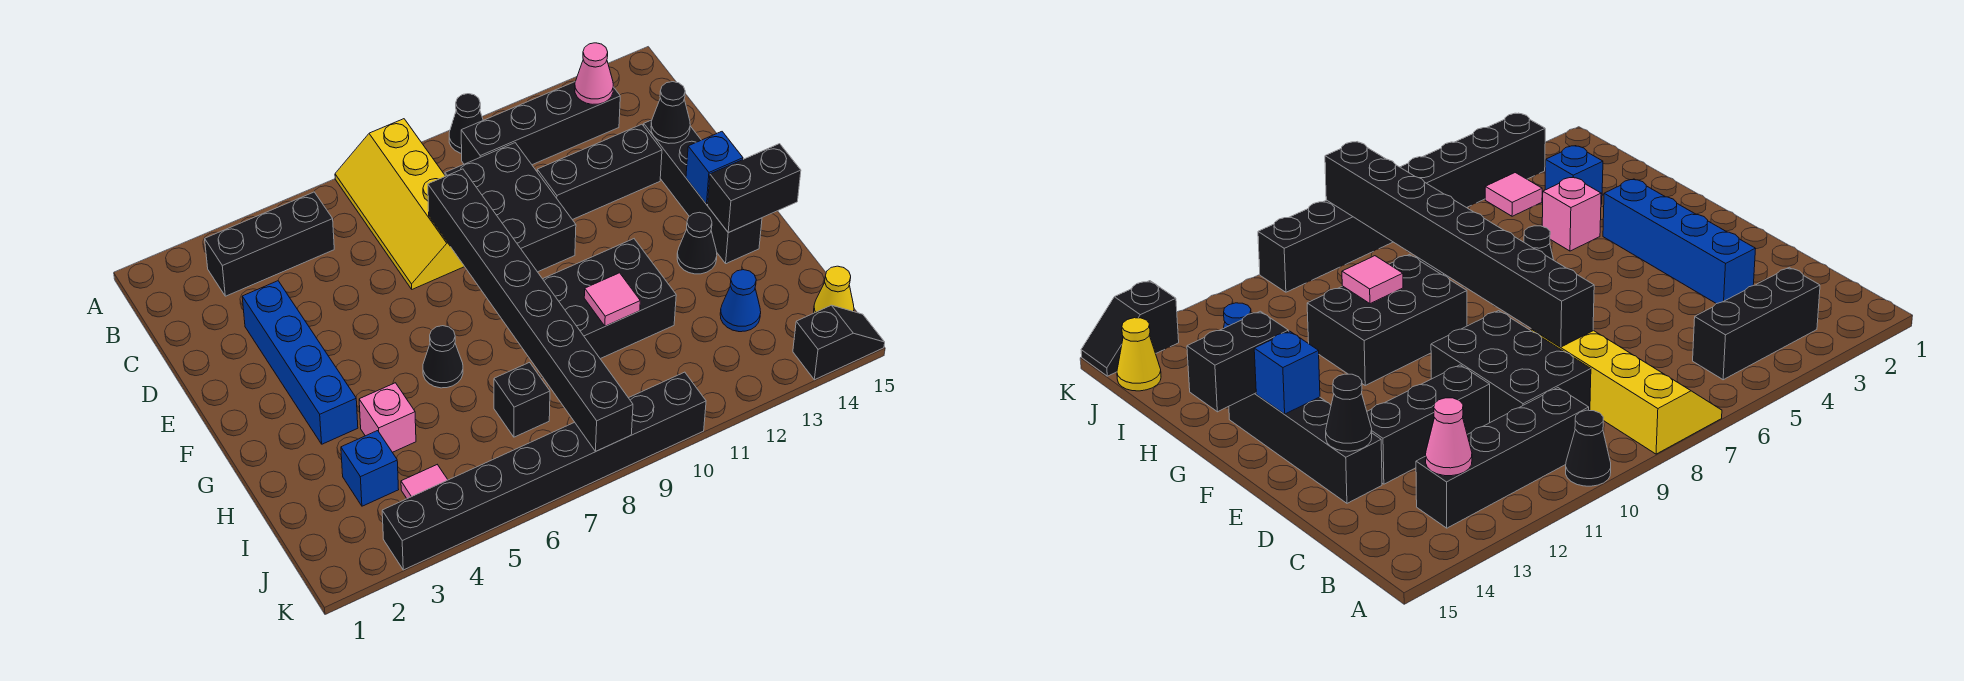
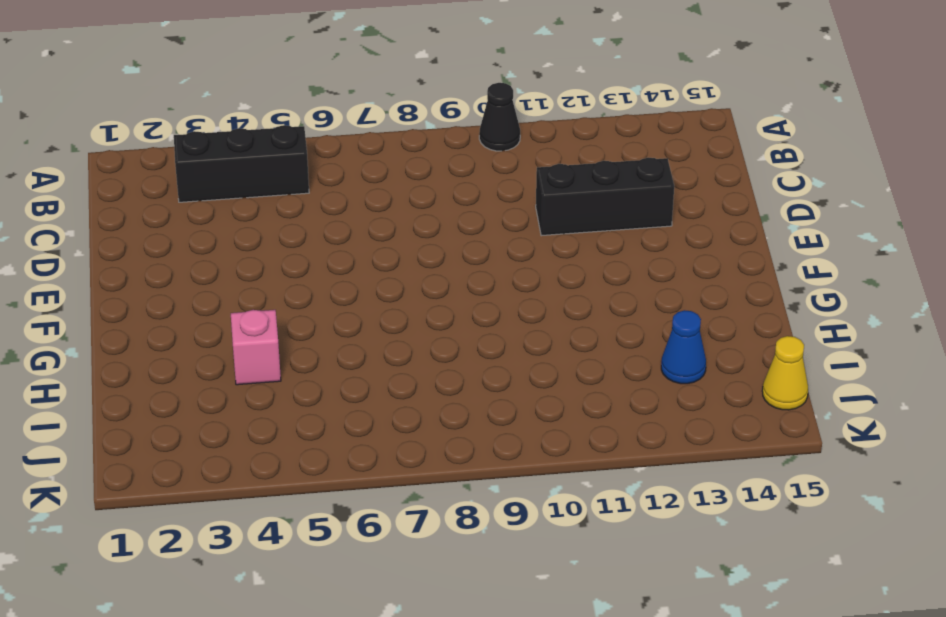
none -> yellow slope A7:D8 level 1 top 8
none -> black brick B10:B13 level 1
none -> black brick C9:E10 level 1

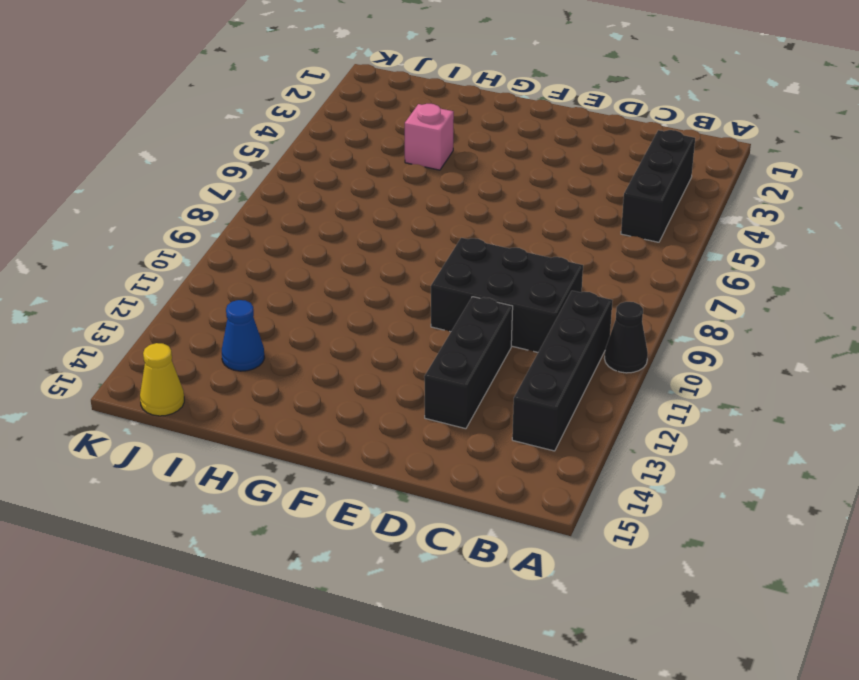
none -> yellow slope A7:D8 level 1 top 8
none -> blue brick D3:G3 level 1
none -> black brick D14:G14 level 1

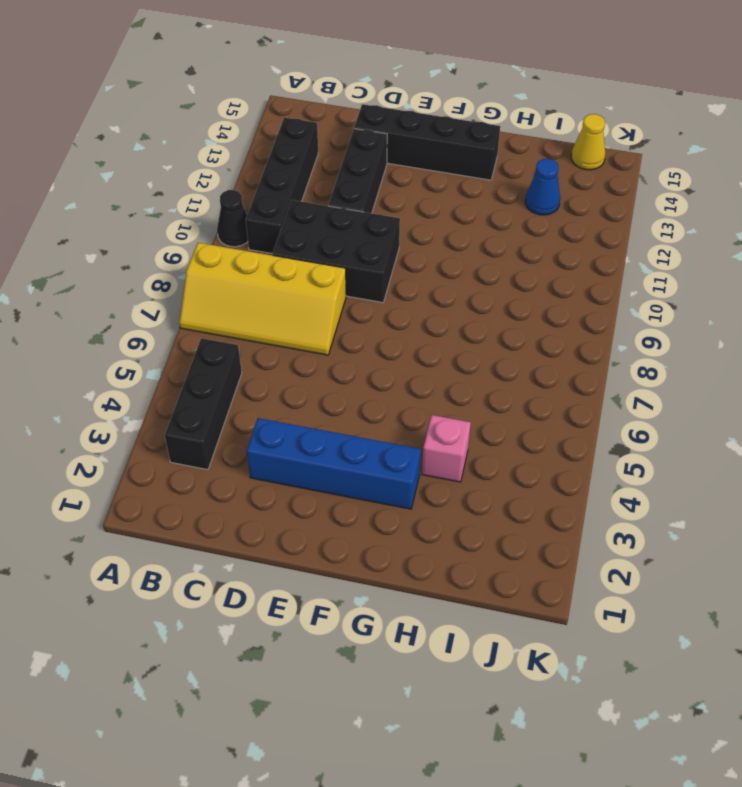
none -> black cone G6 level 1
none -> black brick G9:H11 level 1
none -> black cone G13 level 1

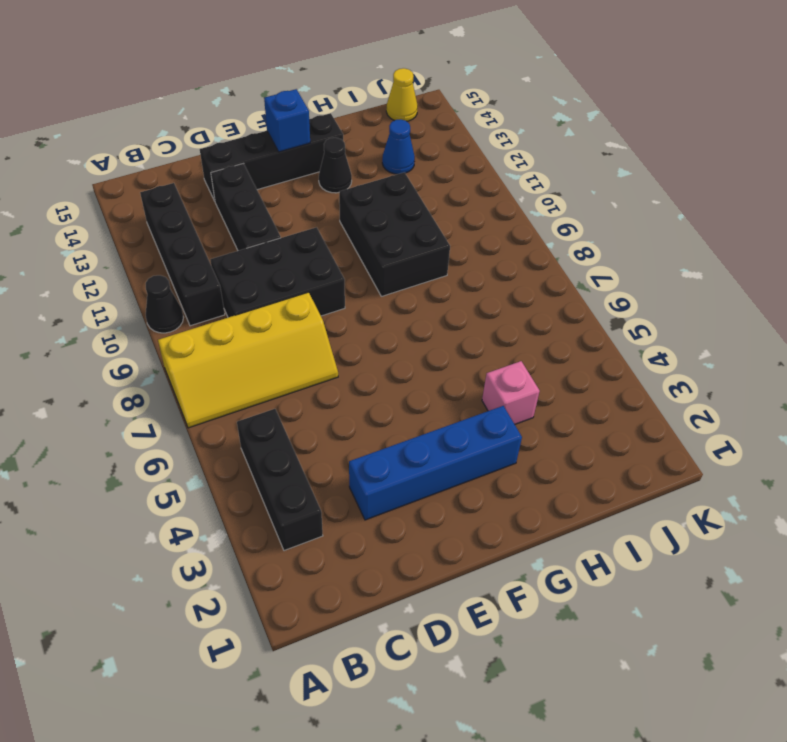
none -> black cone G6 level 1
none -> blue brick I3 level 1
none -> black brick I7 level 1

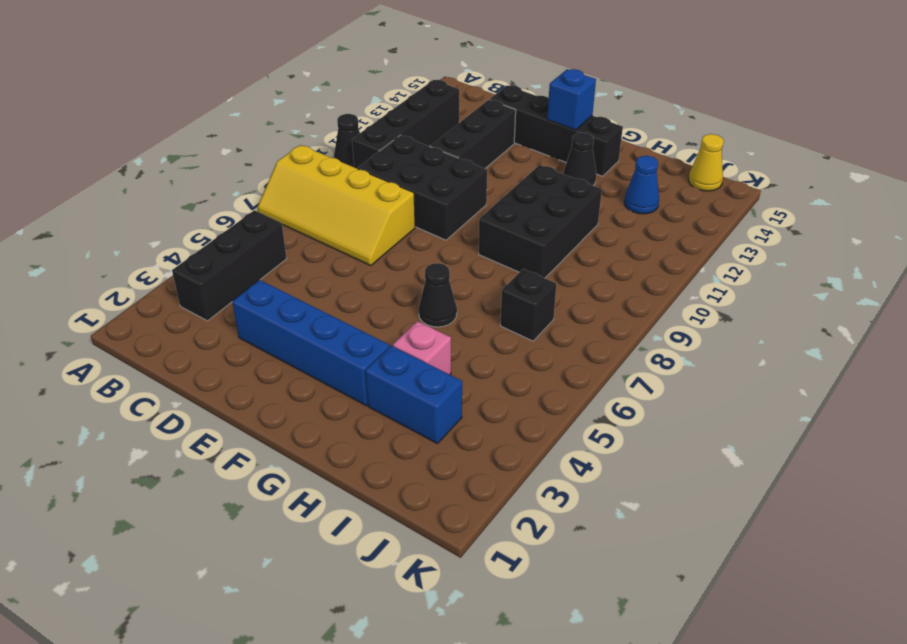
blue brick H3:I3 level 1 -> blue brick I3 level 1
none -> pink tile J4 level 1
none -> black brick K3:K10 level 1
none -> black slope K14:K15 level 1 top 14

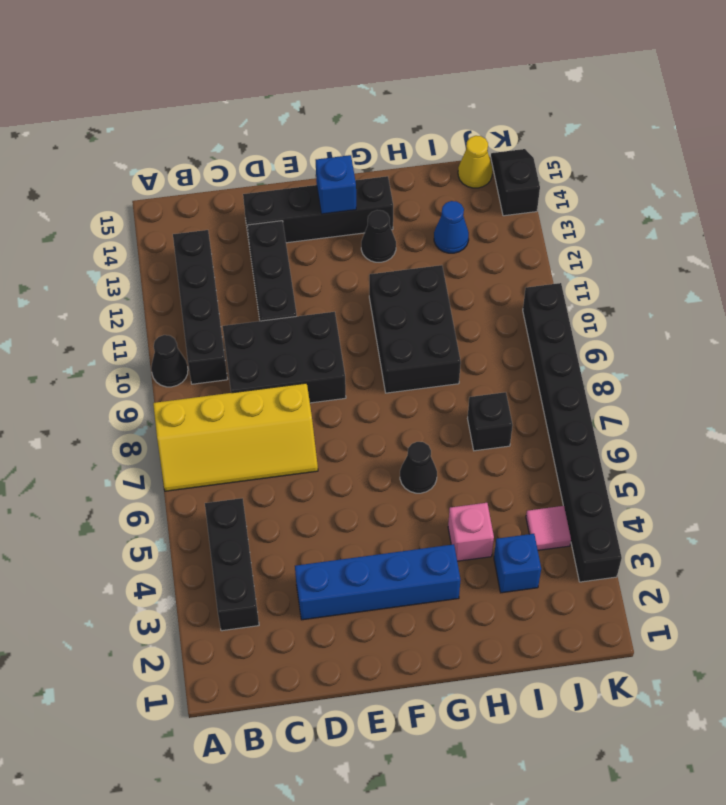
none -> pink cone B13 level 2
none -> black brick D8:K8 level 2
none -> black cone D14 level 2

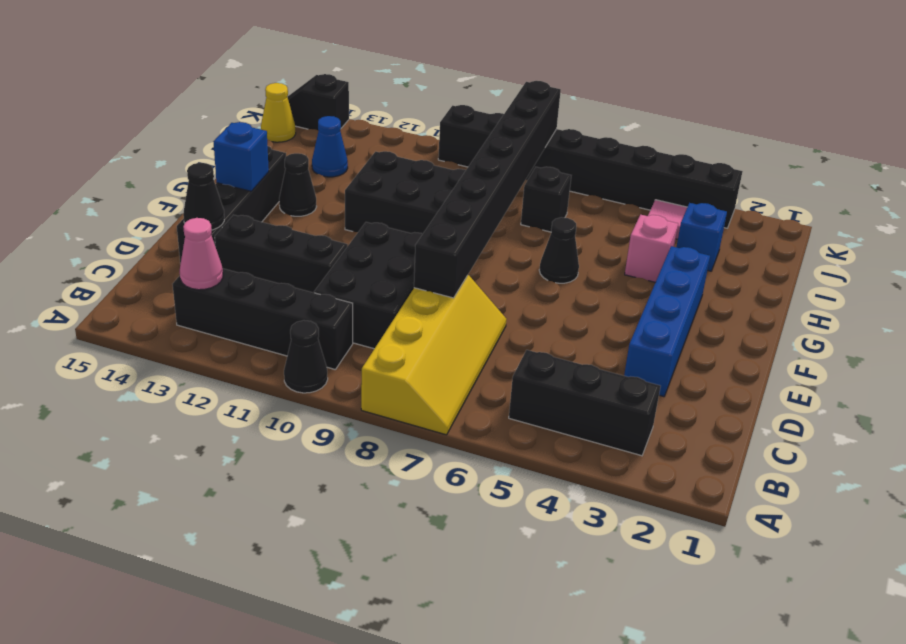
none -> black brick G14:G15 level 2
none -> pink tile H10 level 2

